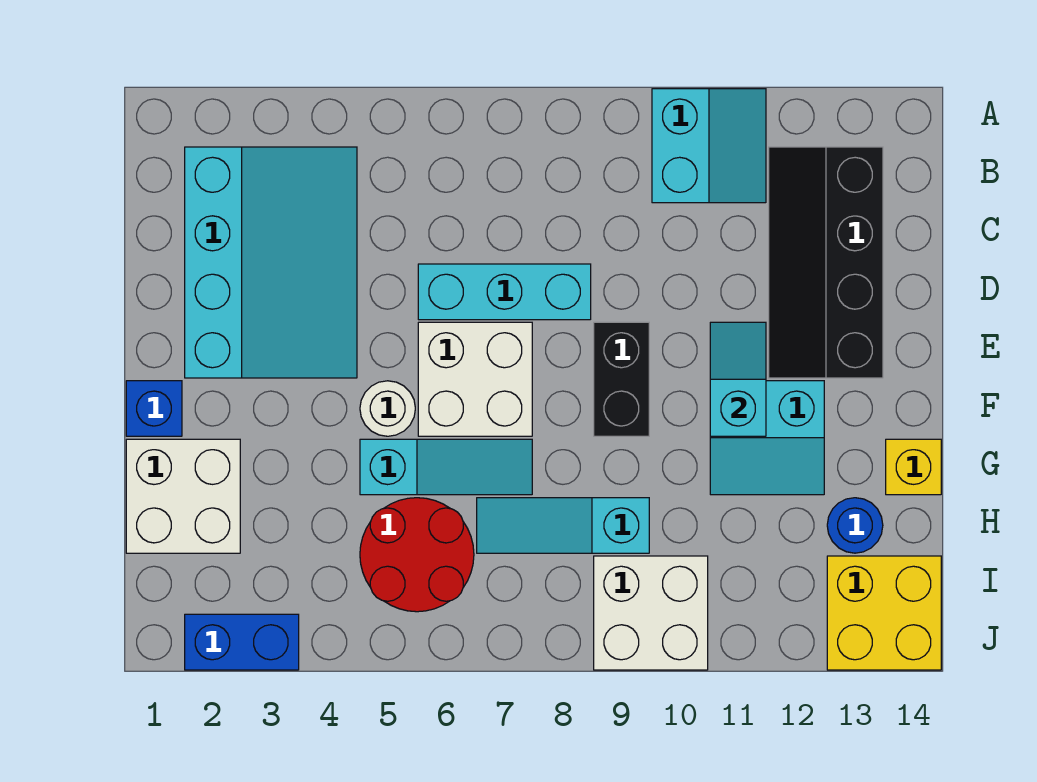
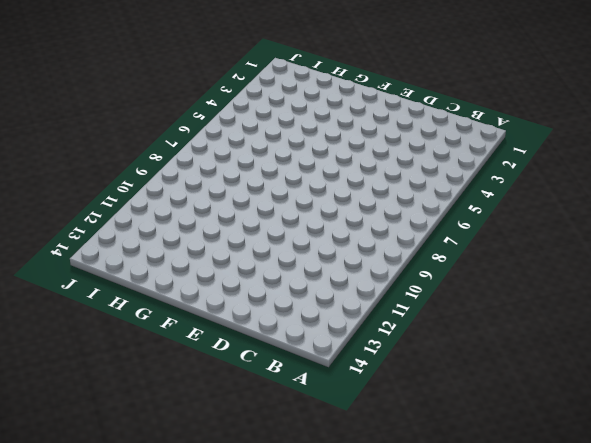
none -> cyan slope A10:B11 level 1 top 10
none -> cyan slope B2:E4 level 1 top 2
none -> black slope B12:E13 level 1 top 13

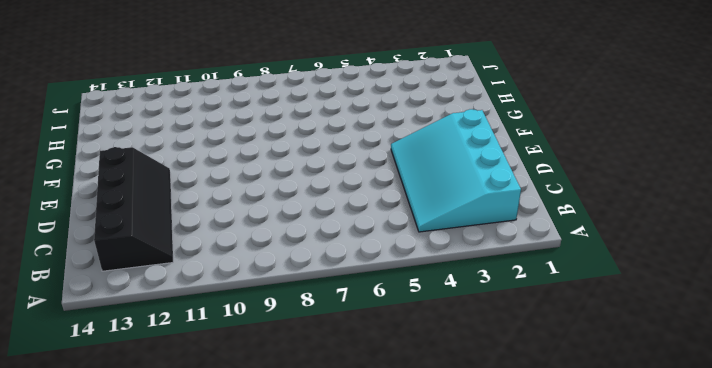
none -> cyan slope A10:B11 level 1 top 10
none -> cyan brick D6:D8 level 1
none -> white brick E6:F7 level 1

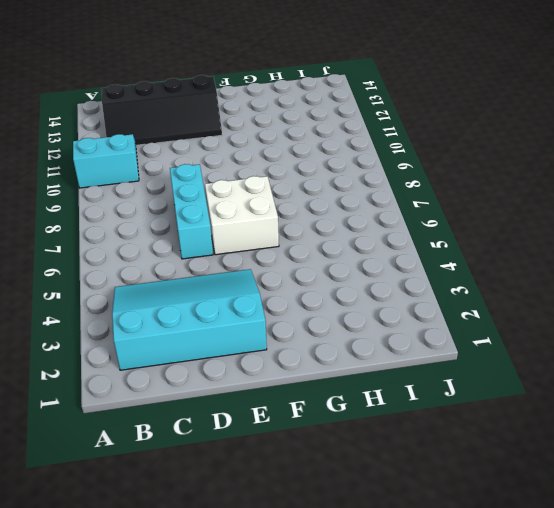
none -> black brick E9:F9 level 1
none -> blue brick F1 level 1
none -> white round brick F5 level 1

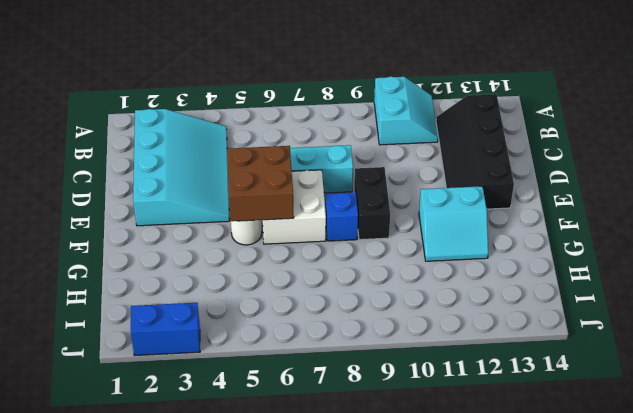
brown brick E5:F6 level 2 -> none
blue brick F8 level 1 -> blue brick F1 level 1
none -> white brick G1:H2 level 1
none -> cyan slope G5:G7 level 1 top 5
none -> yellow brick G14 level 1

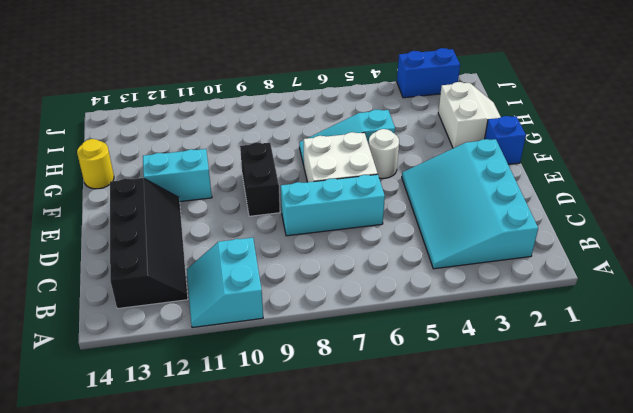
white slope G1:H2 level 1 top 2 -> white brick G1:H2 level 1
yellow round brick G14 level 1 -> yellow brick G14 level 1
none -> red round brick H5:I6 level 1
none -> cyan slope H7:H9 level 1 top 9
none -> blue round brick H13 level 1

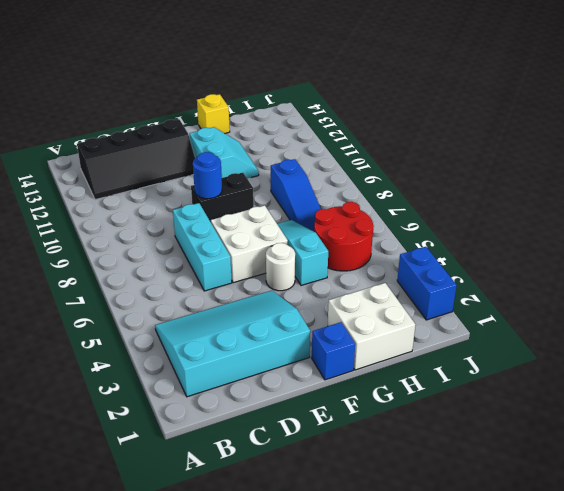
blue round brick E9 level 2 -> blue round brick H13 level 1
blue slope H7:H9 level 1 top 9 -> cyan slope H7:H9 level 1 top 9
none -> cyan slope A10:B11 level 1 top 10
none -> white brick I9:J10 level 1
none -> yellow brick I13:J14 level 1

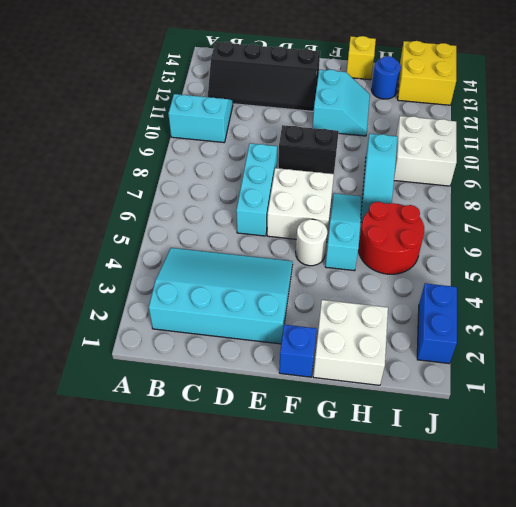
none -> cyan slope E11:F11 level 2 top F

